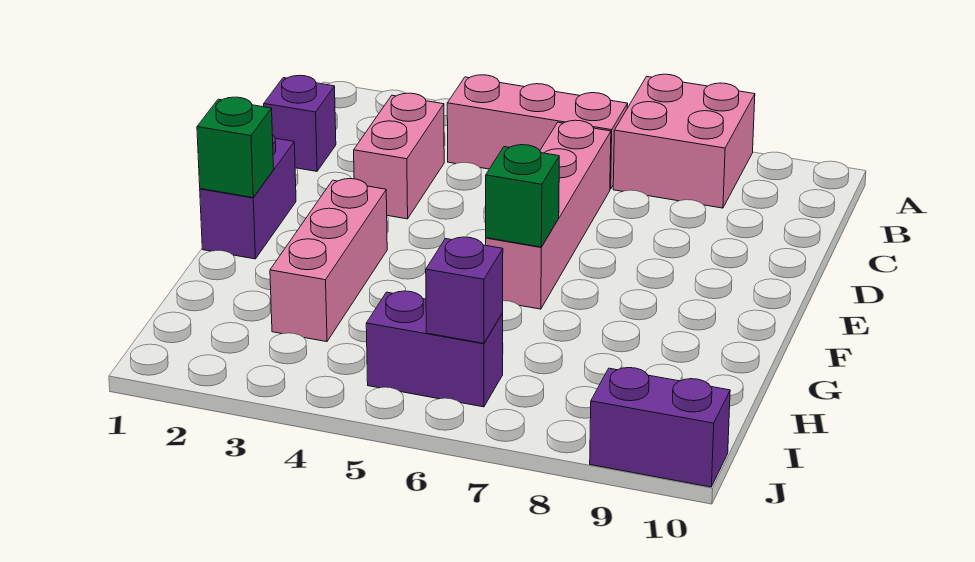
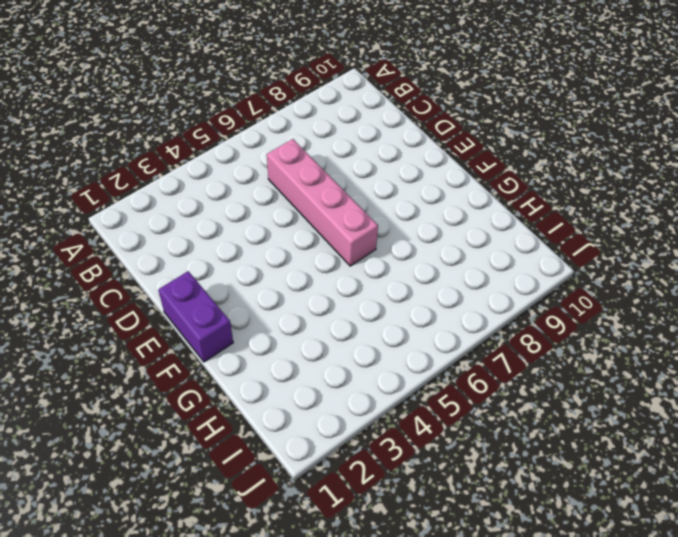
none -> pink brick A7:B8 level 1
none -> pink brick B4:B6 level 1
none -> purple brick C1 level 1

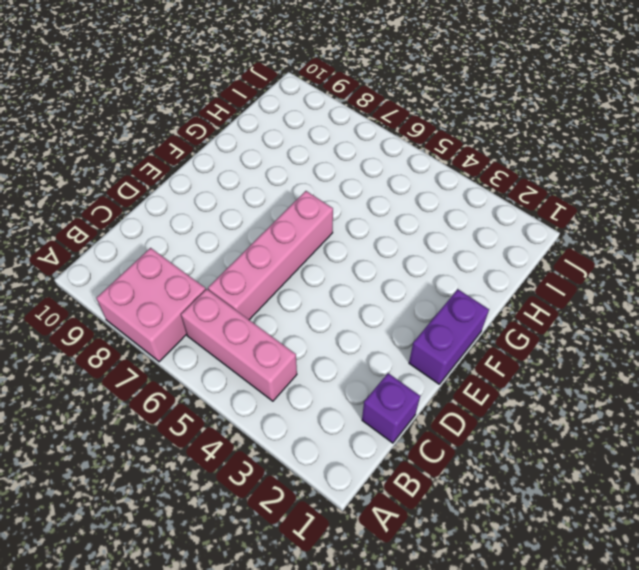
none -> pink brick C3:D3 level 1
none -> pink brick F3:H3 level 1
none -> purple brick I5:I6 level 1

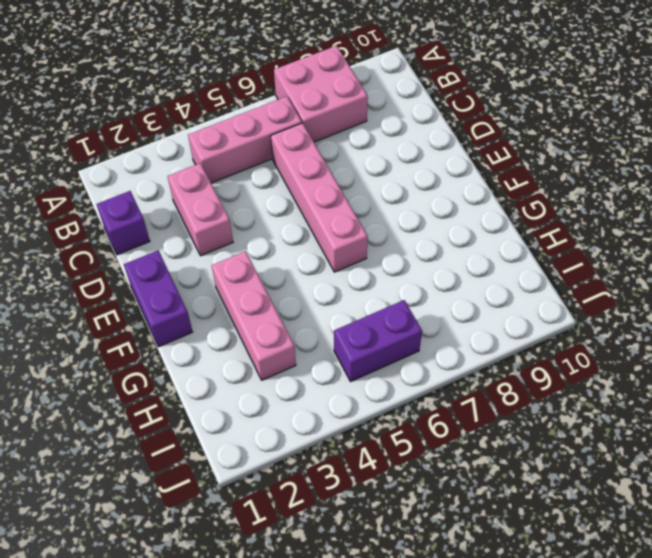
none -> purple brick J9:J10 level 1
none -> green brick F1 level 2
none -> green brick F6 level 2

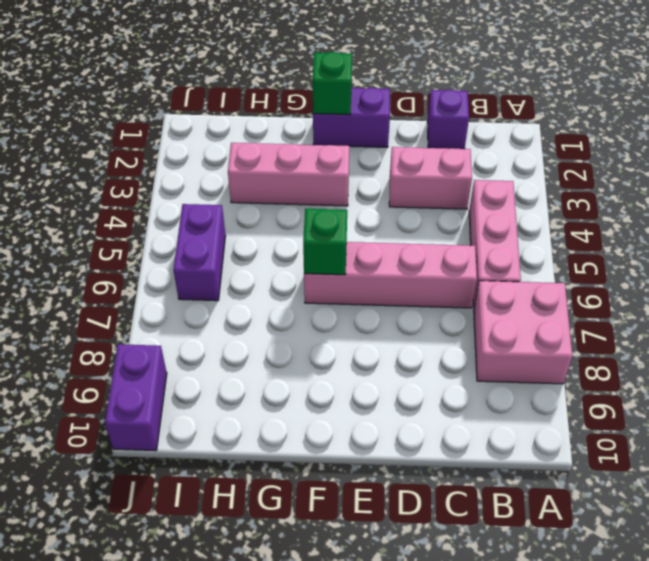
none -> purple brick I6 level 2

